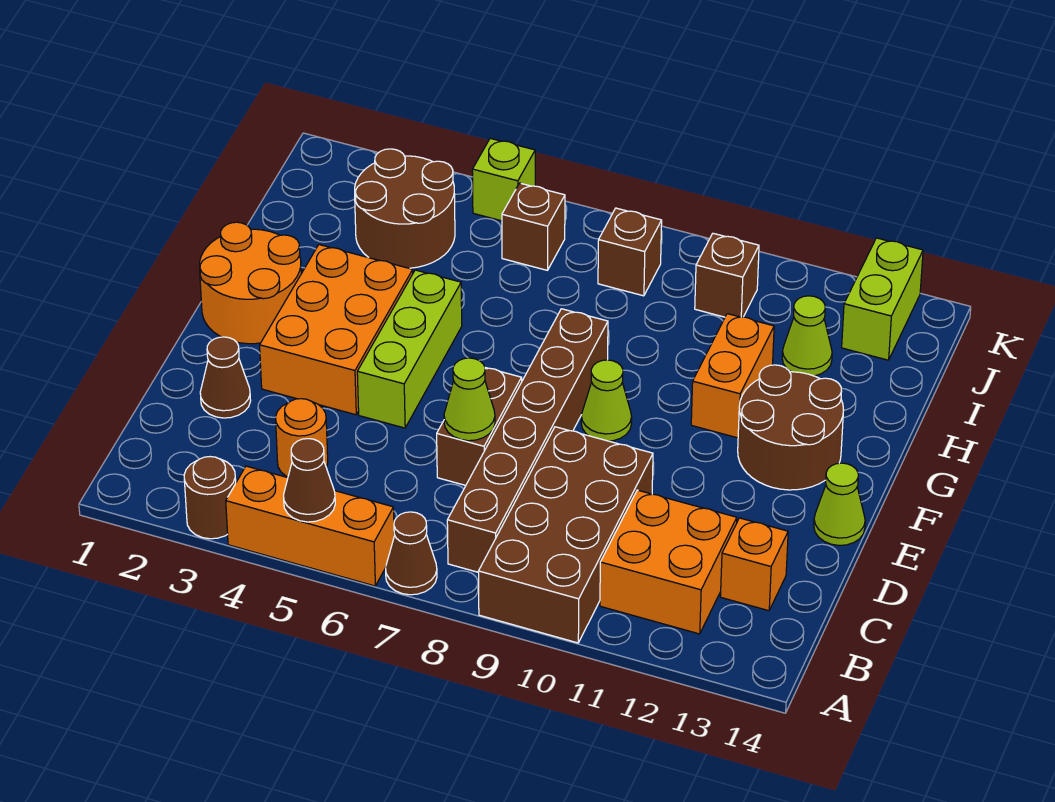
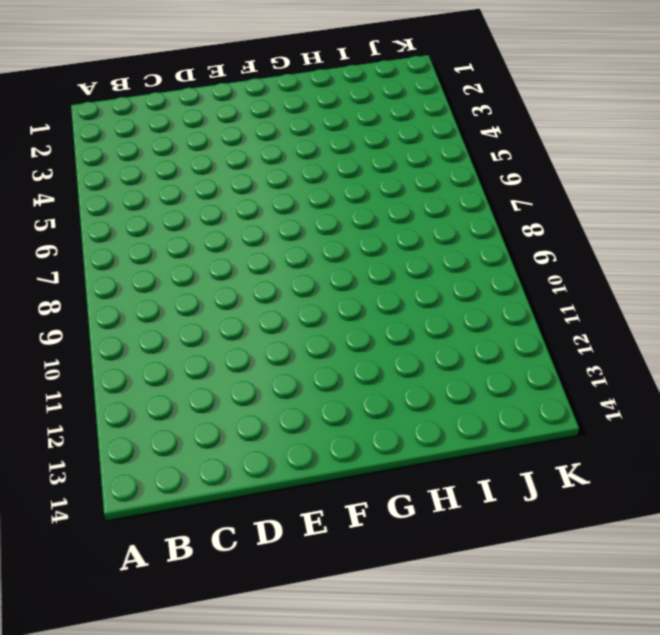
none -> brown round brick A3 level 1
none -> orange brick A4:A6 level 1
none -> brown cone A7 level 1

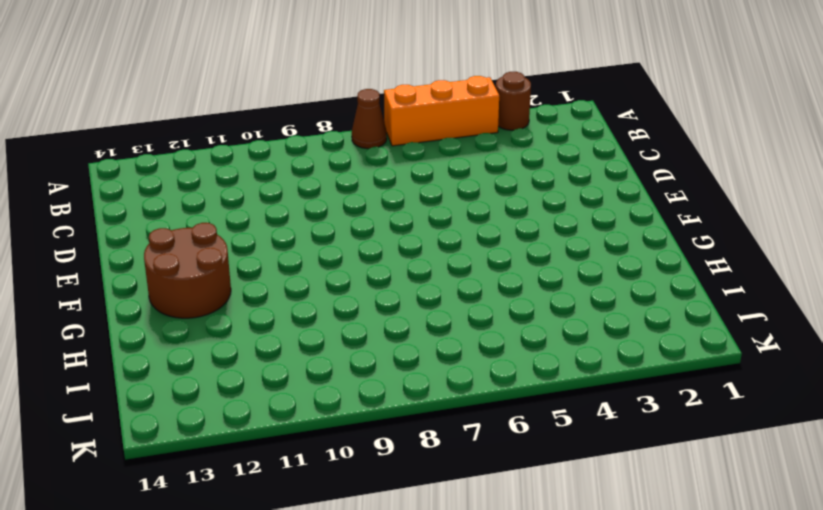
none -> brown brick A9:D10 level 1
none -> brown brick B8:G8 level 1
none -> orange brick B11:C12 level 1

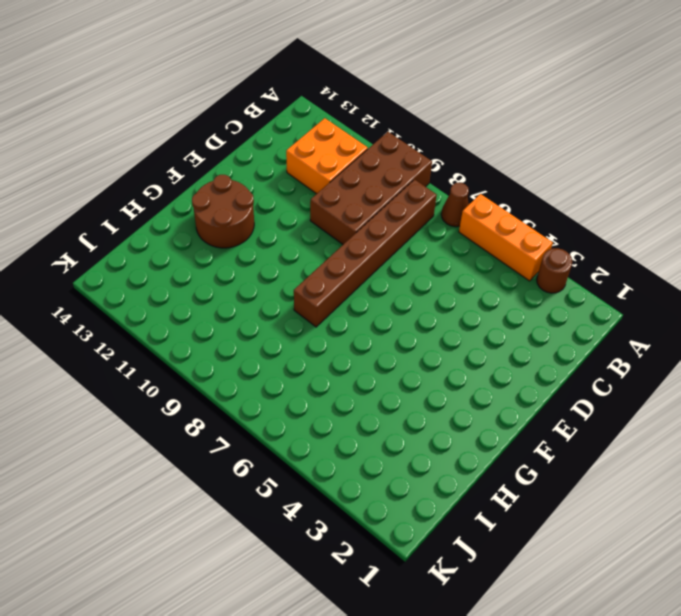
none -> orange round brick C4 level 1
none -> orange brick C13 level 1
none -> brown cone D2 level 1

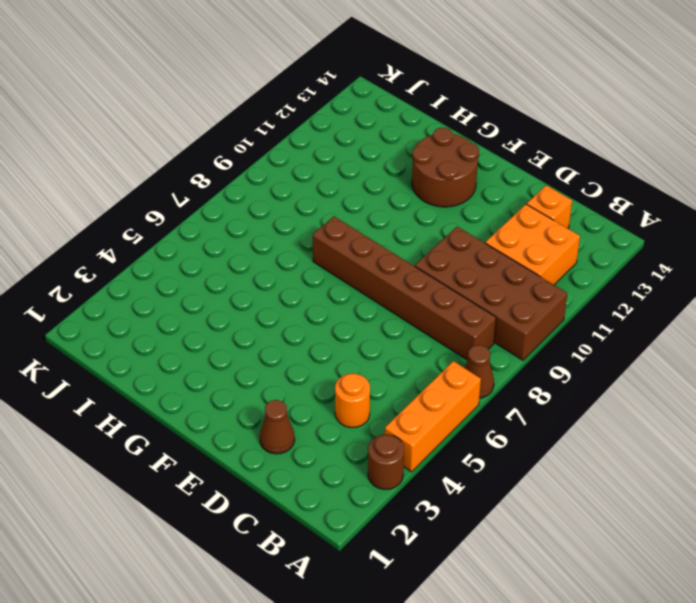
none -> brown brick D7:E7 level 1
none -> orange brick E3:G4 level 1
none -> lime brick E5:G5 level 1

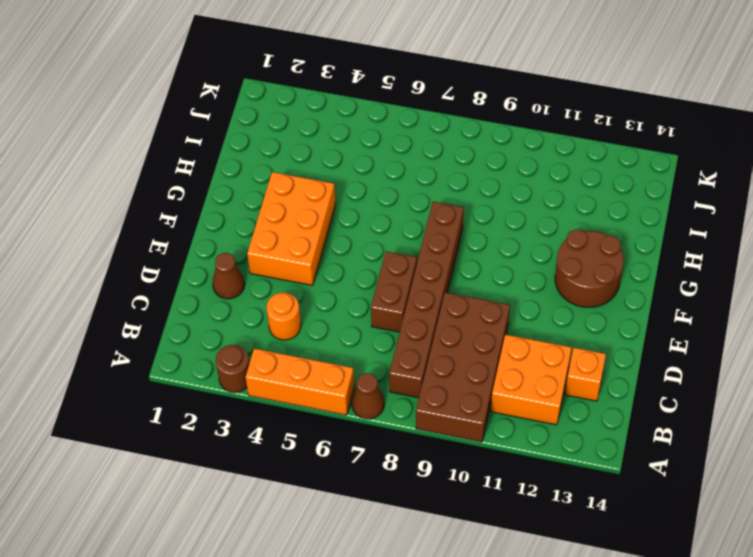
none -> lime brick E5:G5 level 1
none -> lime cone E14 level 1
none -> orange round brick F1:G2 level 1

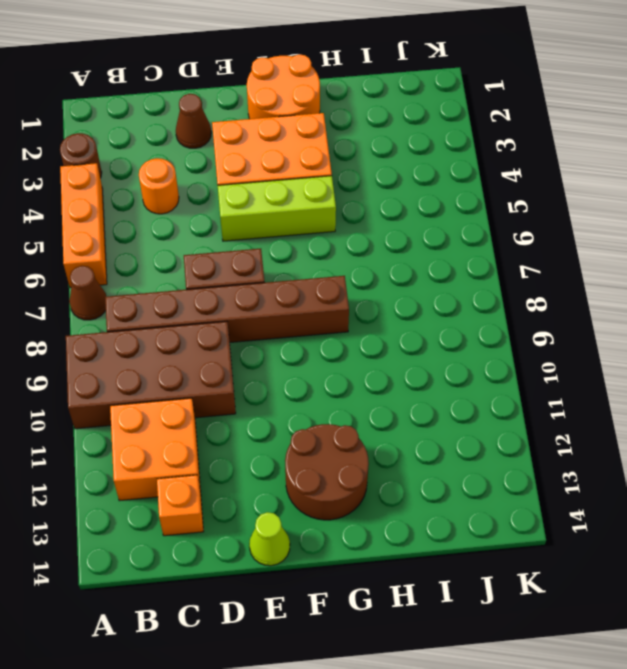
none -> lime cone F9 level 1
none -> orange brick G11:H11 level 1
none -> brown round brick I3:J4 level 1

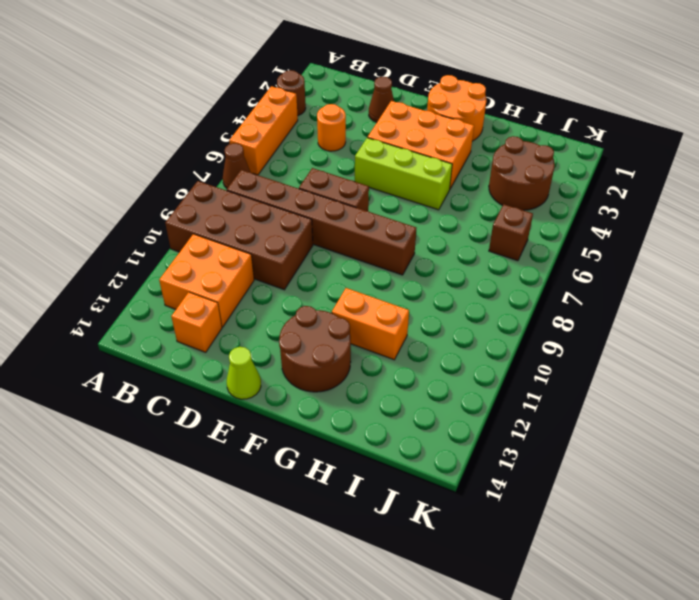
none -> lime cone F9 level 1
none -> lime cone I12 level 1
none -> brown brick J8 level 1

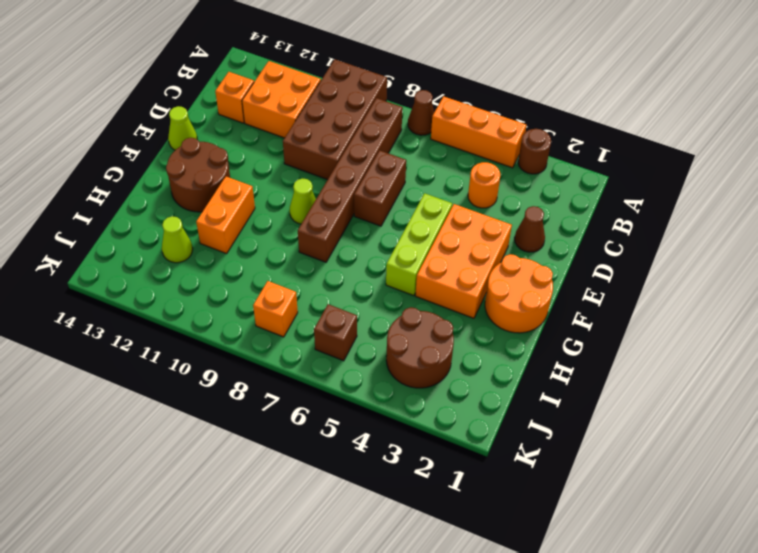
orange brick J8 level 1 -> brown brick J8 level 1
none -> brown brick J10 level 1
none -> lime brick J13:K13 level 1
none -> lime brick K5 level 1

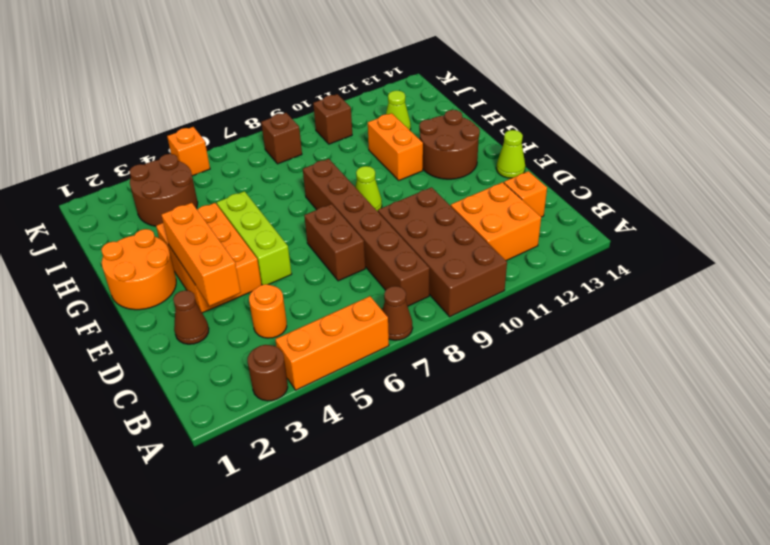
orange brick D3:F3 level 2 -> none
orange brick K5 level 1 -> lime brick K5 level 1
none -> brown brick J6 level 1
none -> lime brick J13:K13 level 1
none -> brown cone A5 level 2

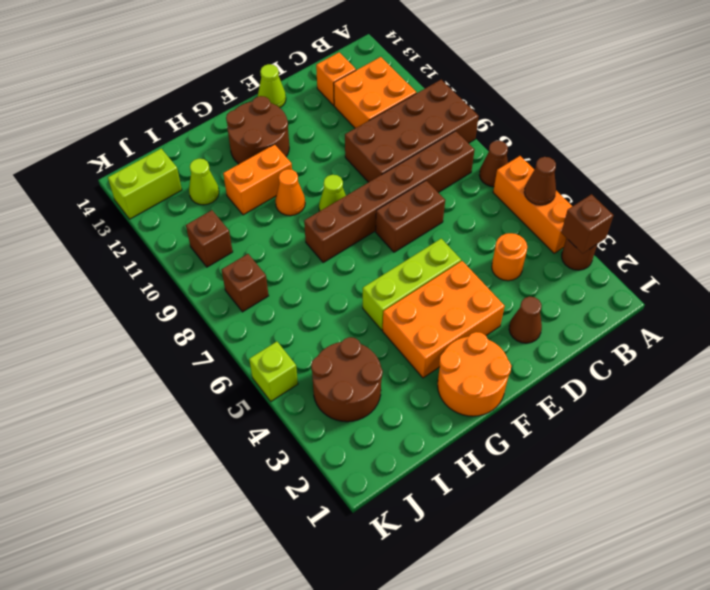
brown brick A3 level 2 -> brown brick J6 level 1
orange cone G10 level 1 -> none
none -> lime cone D7 level 2

